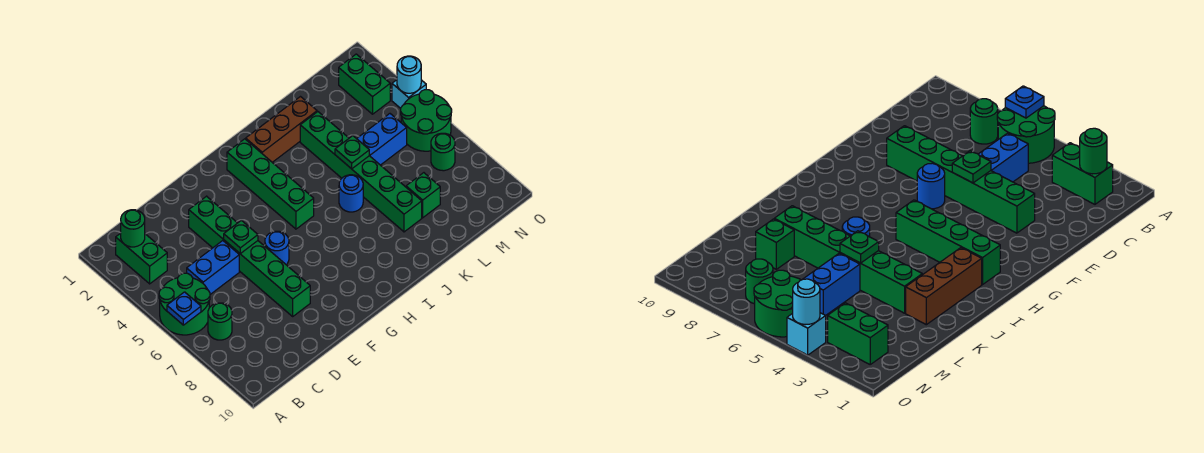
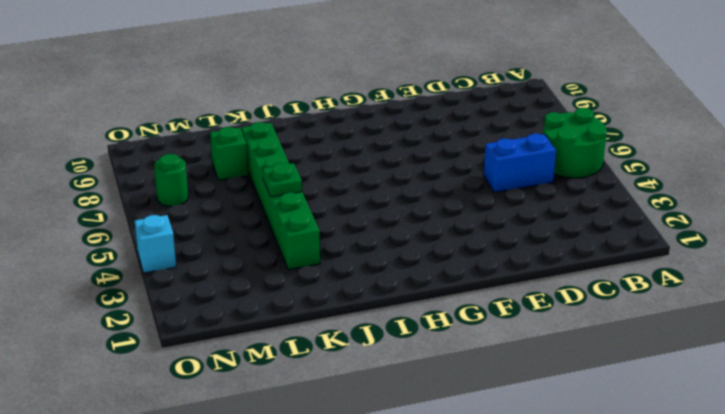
none -> green brick B2:B3 level 1
none -> green round brick B7 level 1
none -> green brick E3:E8 level 1

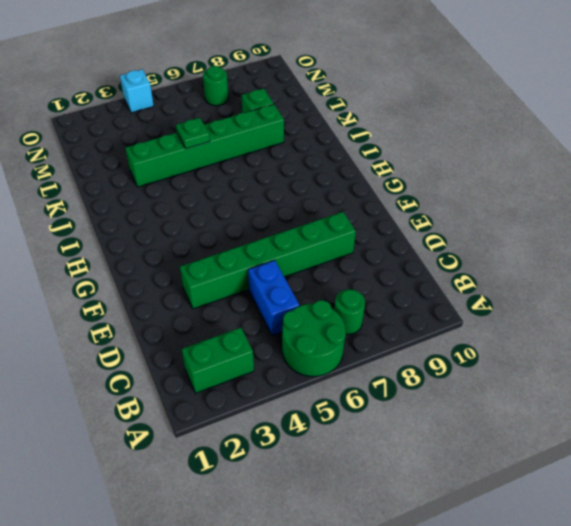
none -> blue round brick F6 level 1
none -> green brick H2:H5 level 1
none -> brown brick I2:K2 level 1

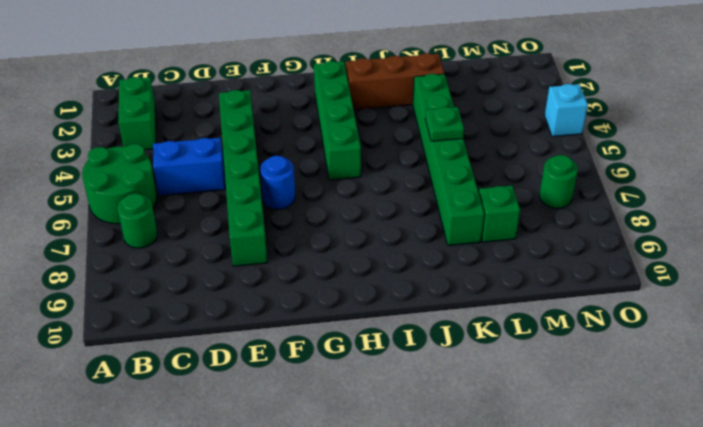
none -> blue round brick J6 level 1
none -> blue brick L5:M5 level 1
none -> green brick N2:N3 level 1

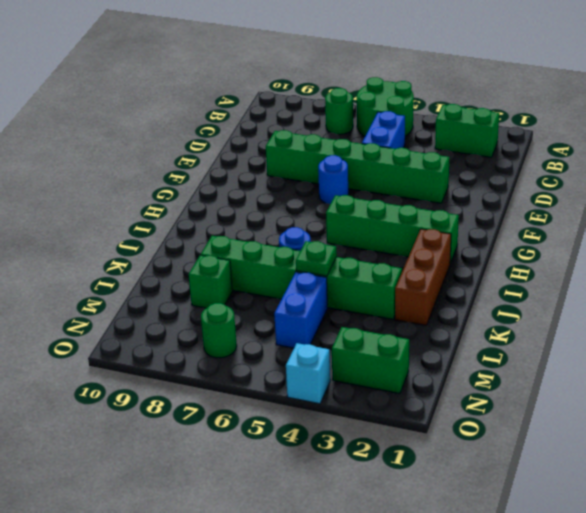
none -> green round brick N5:O6 level 1
none -> blue plate A6 level 2
none -> green round brick B2 level 2

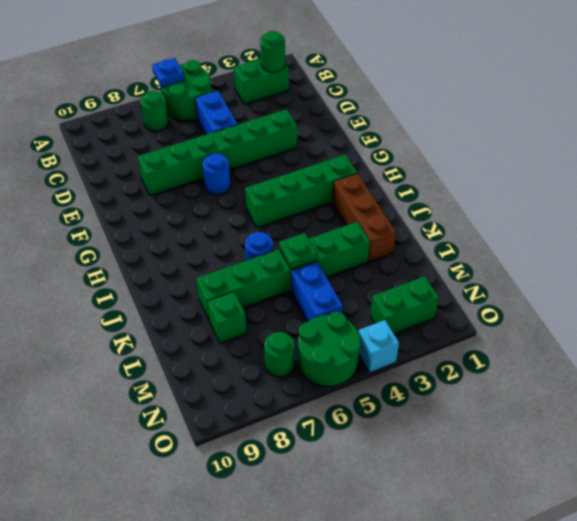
none -> green plate E5 level 2
none -> cyan round brick O4 level 2

